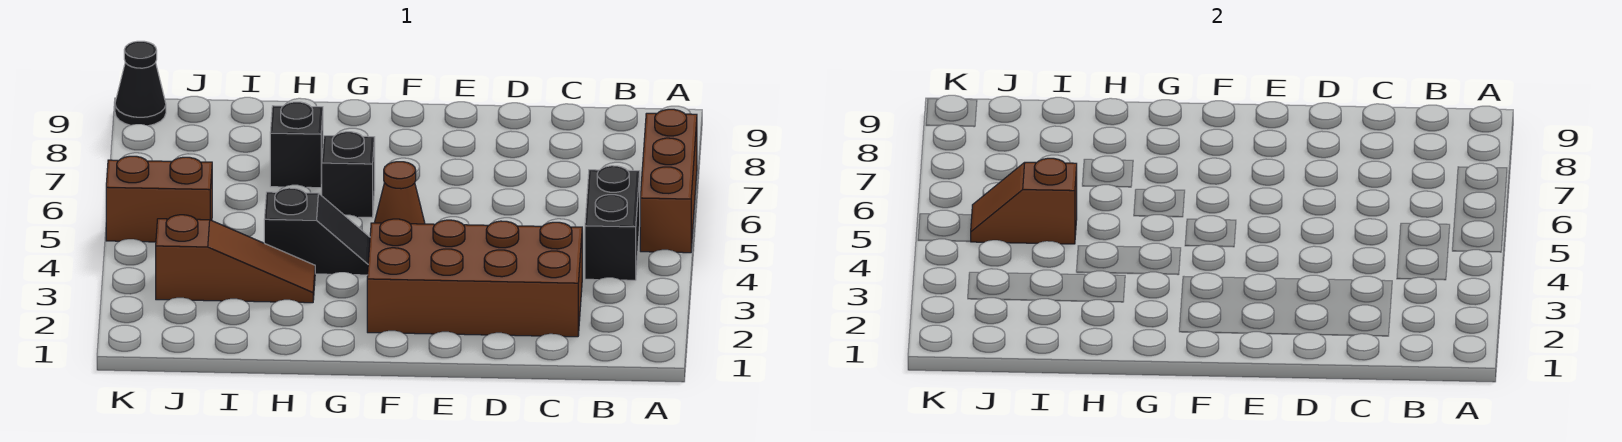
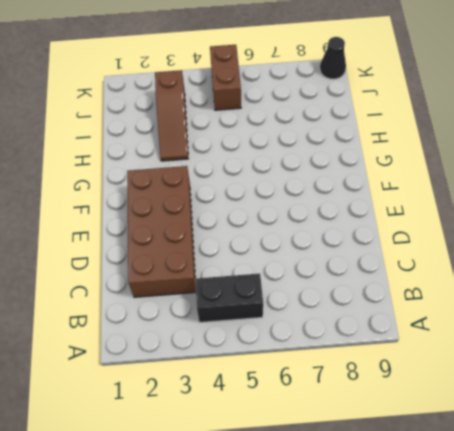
none -> brown brick A5:A7 level 1
none -> brown cone F5 level 1

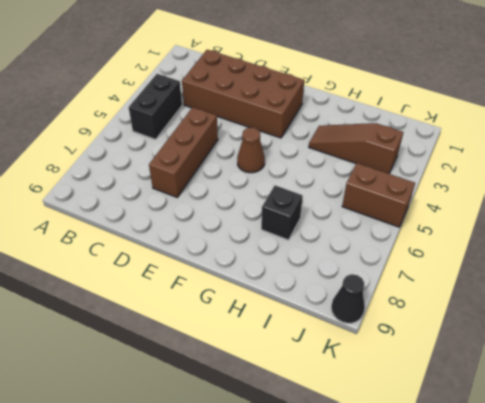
brown brick D5:D7 level 1 -> brown brick A5:A7 level 1
none -> black slope G4:H4 level 1 top H
none -> black brick G6 level 1

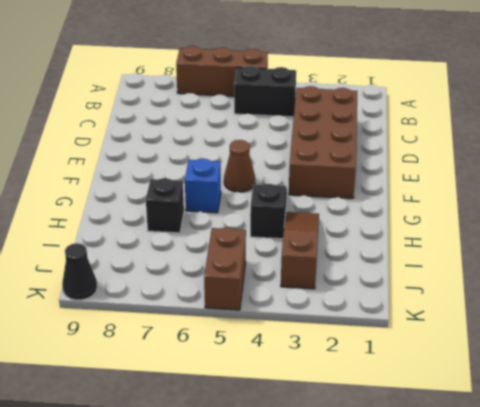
blue brick G6 level 1 -> black brick G6 level 1
none -> brown slope I5:J5 level 2 top I

